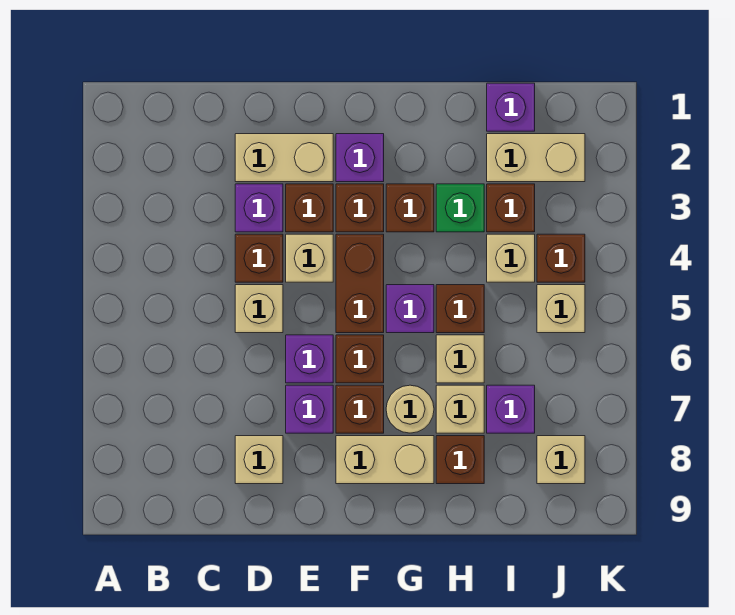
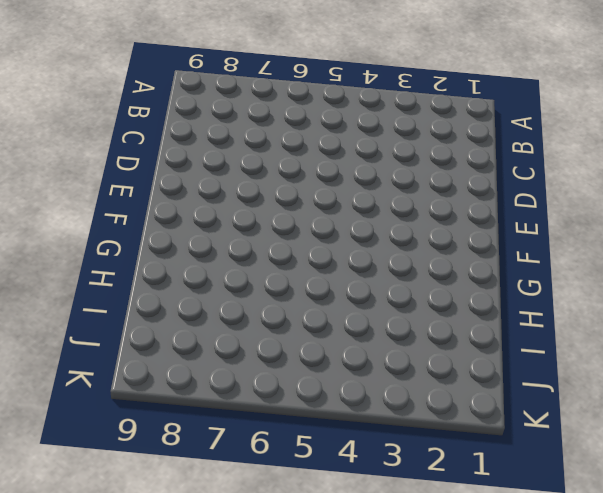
none -> tan brick D2:E2 level 1
none -> purple brick D3 level 1
none -> brown brick D4 level 1
none -> tan brick D5 level 1

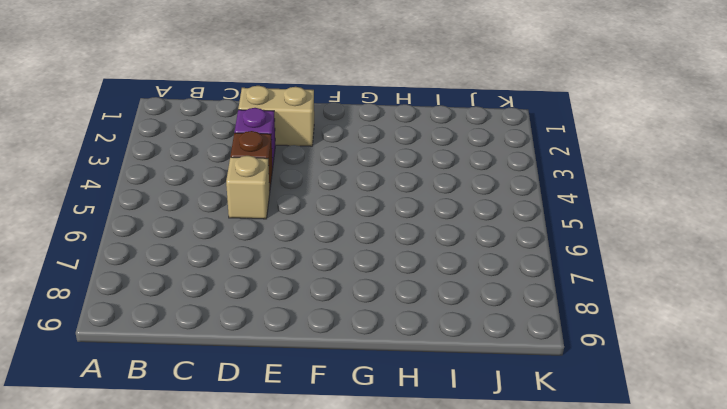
none -> tan brick D8 level 1
none -> brown brick E3 level 1
none -> tan brick E4 level 1
none -> purple brick E6 level 1

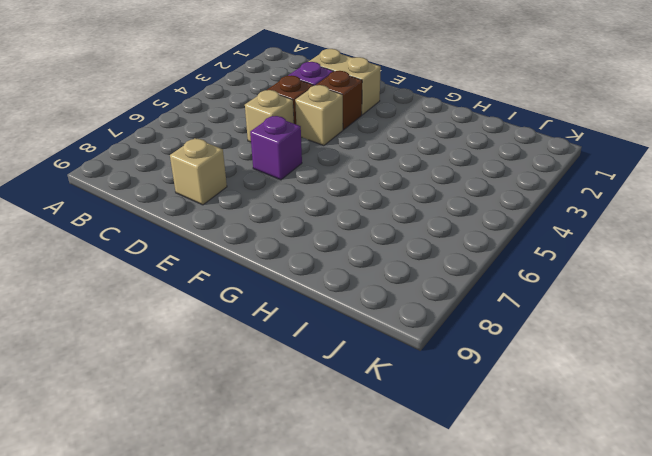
none -> purple brick E7 level 1
none -> purple brick F2 level 1
none -> brown brick F3 level 1
none -> brown brick F4:F5 level 1

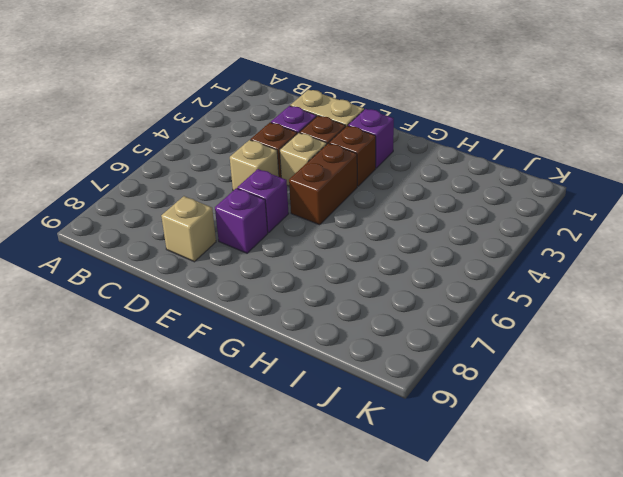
none -> brown brick F6 level 1
none -> brown brick F7 level 1
none -> tan brick F8:G8 level 1
none -> brown brick G3 level 1

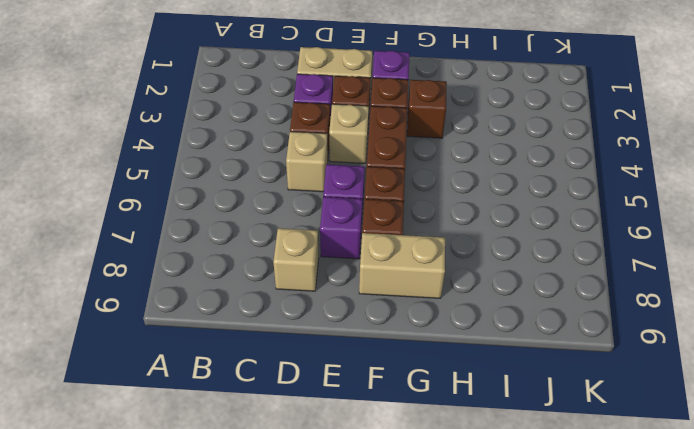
none -> purple brick G5 level 1
none -> tan round brick G7 level 1
none -> green brick H3 level 1
none -> brown brick H5 level 1

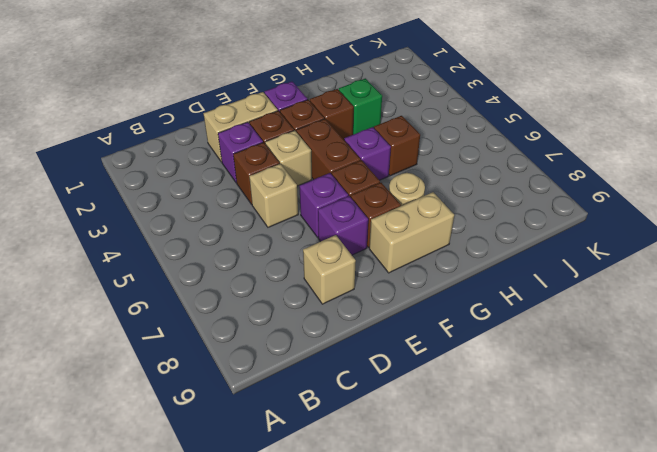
none -> tan brick H6 level 1
none -> tan brick H7 level 1
none -> brown brick H8 level 1
none -> purple brick I1 level 1

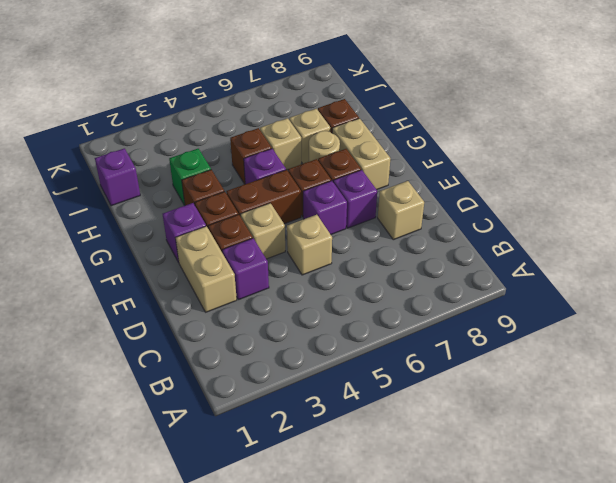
none -> brown brick D4 level 1
none -> tan brick I2:J2 level 1
none -> brown brick I3 level 1
none -> tan brick I4 level 1

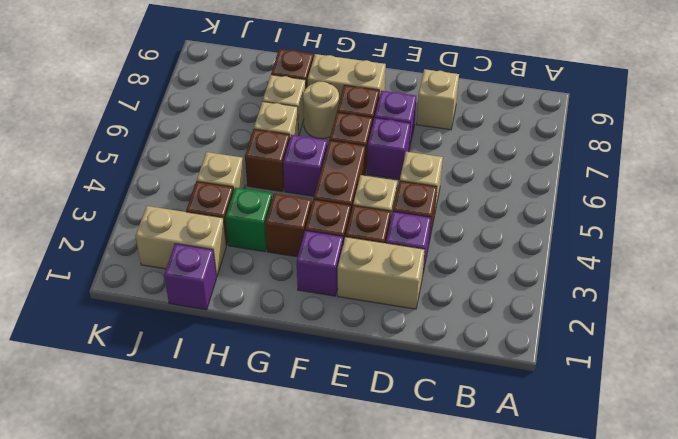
none -> purple brick I7 level 1
none -> brown brick J4 level 1
none -> tan brick J5 level 1
none -> tan brick J8 level 1

